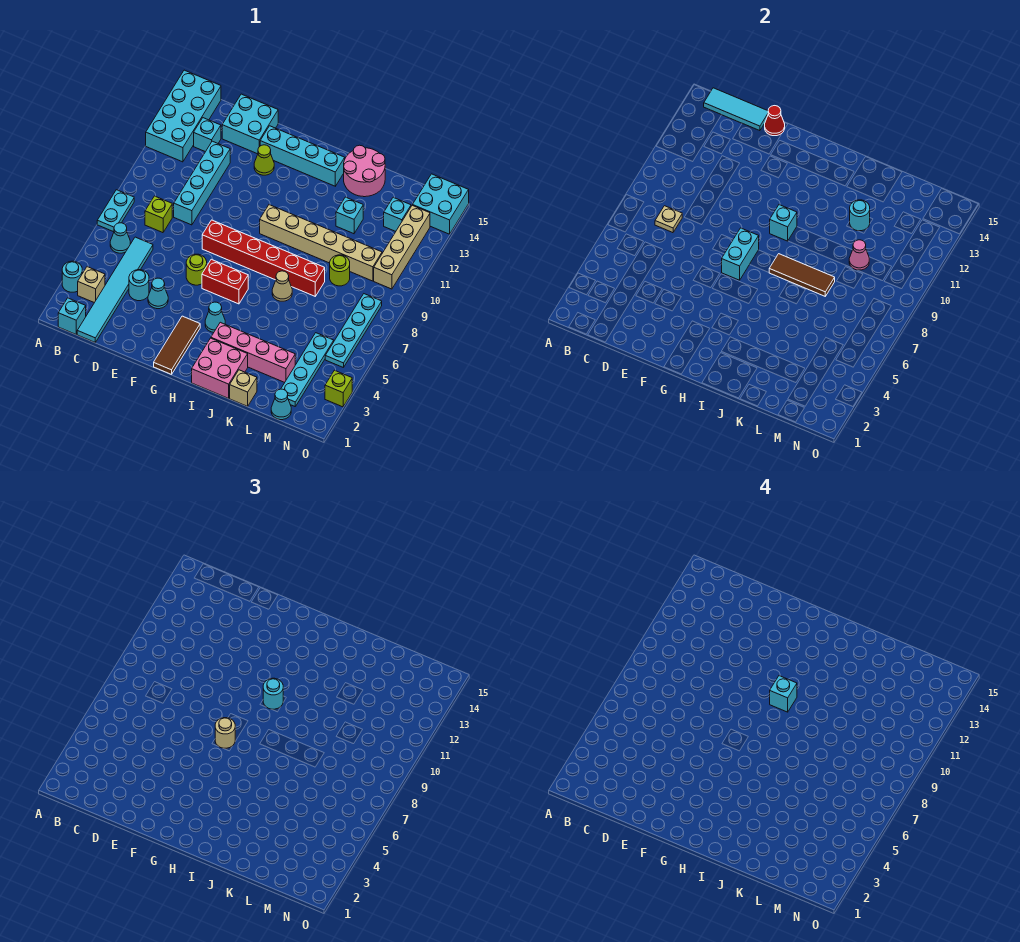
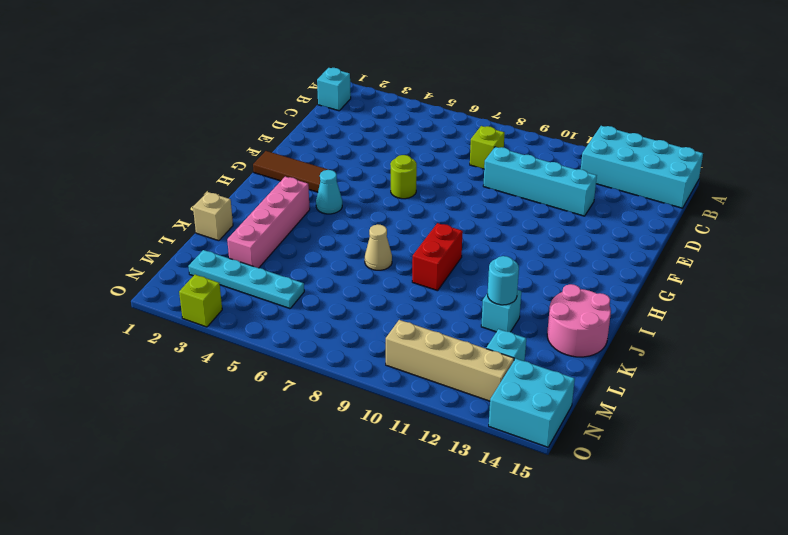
red brick I9:J9 level 1 -> red brick G6:H6 level 1
none -> cyan round brick A3 level 1
none -> cyan plate A7:A8 level 1
none -> tan brick B3 level 1
none -> cyan cone B6 level 1

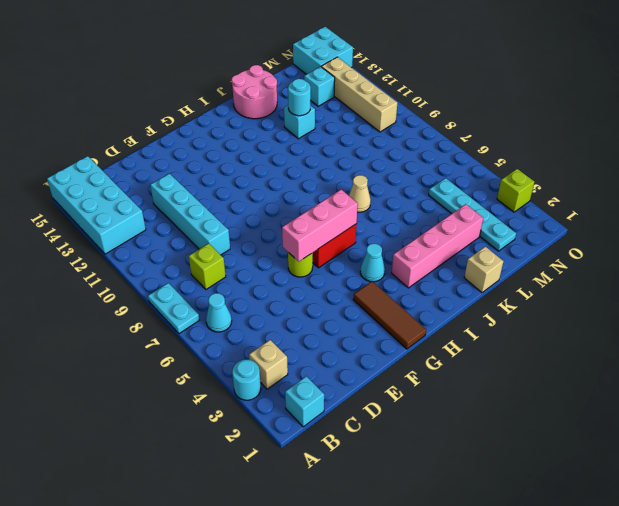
pink brick F6:H6 level 2 -> none
none -> cyan tile C1:C6 level 1
none -> cyan brick C13 level 1
none -> cyan round brick D4 level 1
none -> cyan brick D14:E15 level 1

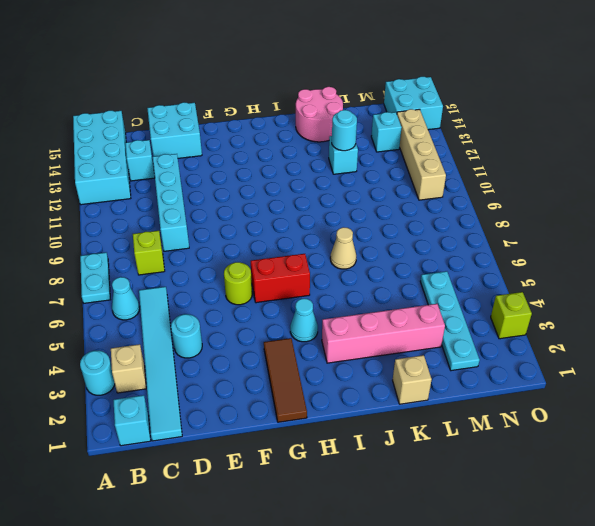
none -> cyan cone E4 level 1
none -> red brick F8:K8 level 1
none -> lime cone F13 level 1
none -> cyan brick F14:I14 level 1

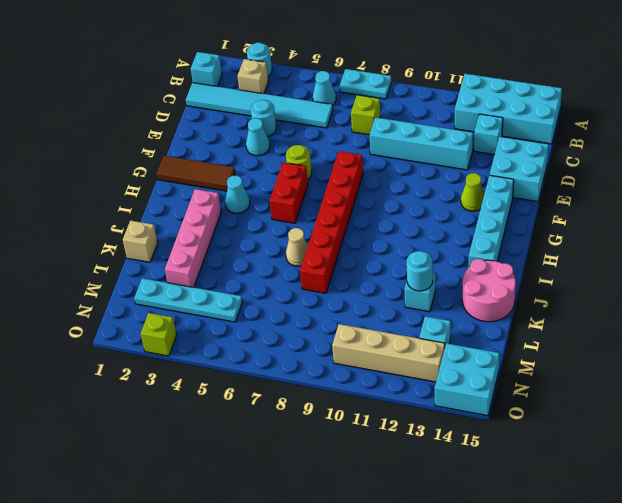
none -> tan brick H10:M10 level 1
none -> pink brick I1:J2 level 1
none -> lime round brick L9 level 1
none -> cyan cone M1 level 1

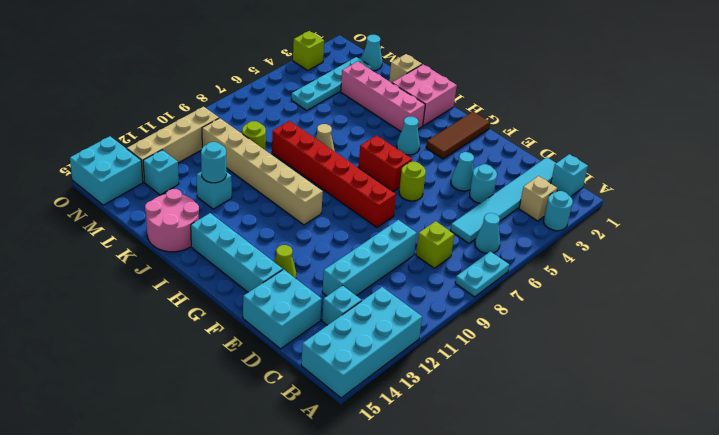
none -> cyan plate N5:N8 level 1
none -> cyan tile B15:D15 level 2
none -> tan plate C8 level 2
none -> red cone E15 level 2

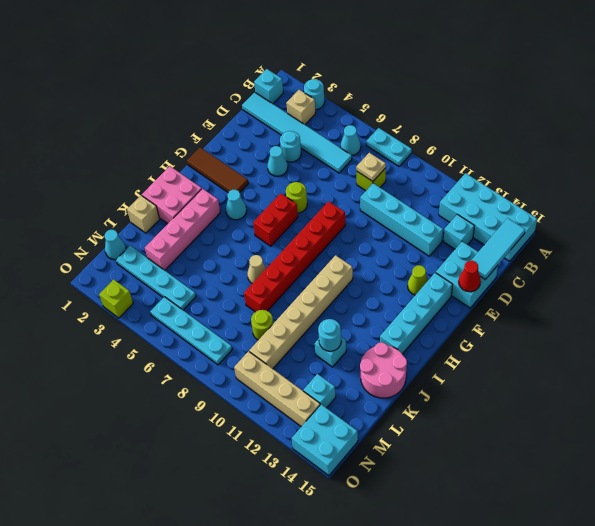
none -> cyan brick G7:G8 level 2
none -> cyan brick H10 level 2
none -> brown tile I8:K8 level 2
none -> pink cone L10 level 2

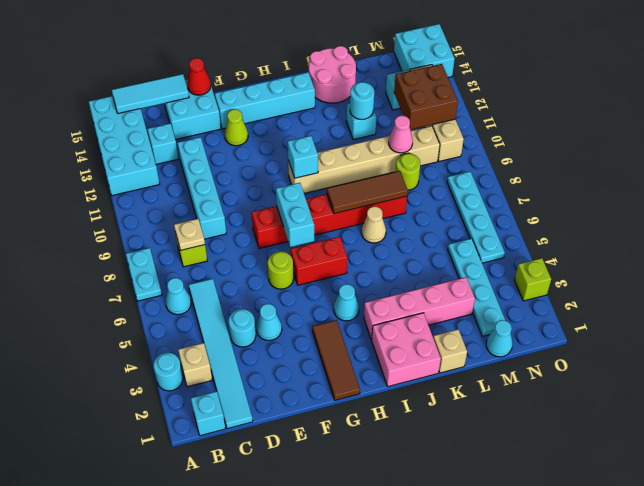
brown brick M11:N12 level 2 -> none
none -> tan round brick G7 level 3
none -> cyan round brick H10 level 3
none -> cyan brick H10 level 4

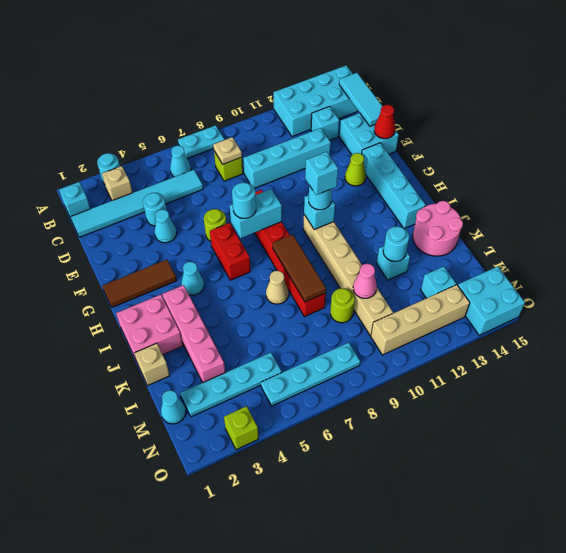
cyan round brick G7 level 3 -> tan round brick G7 level 3

